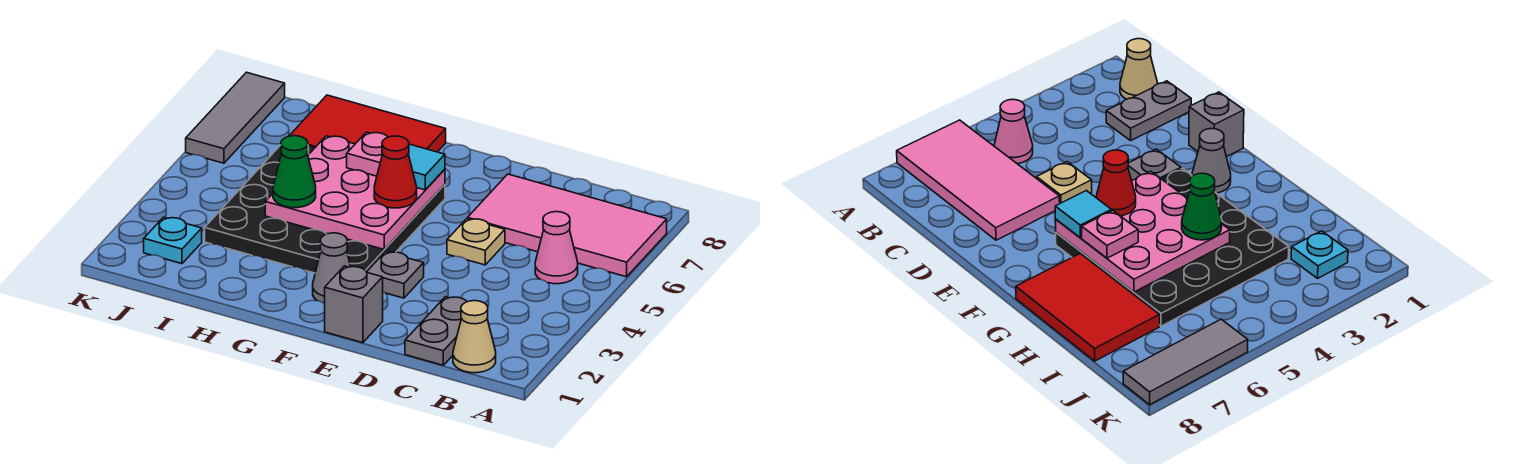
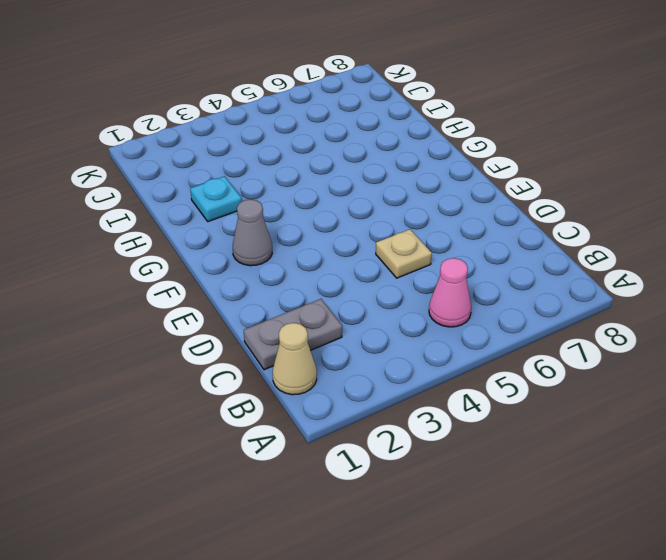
cyan plate H2 level 1 -> cyan plate J2 level 1
none -> pink tile A6:D7 level 1
none -> grey brick E1 level 1
none -> grey plate E3 level 1

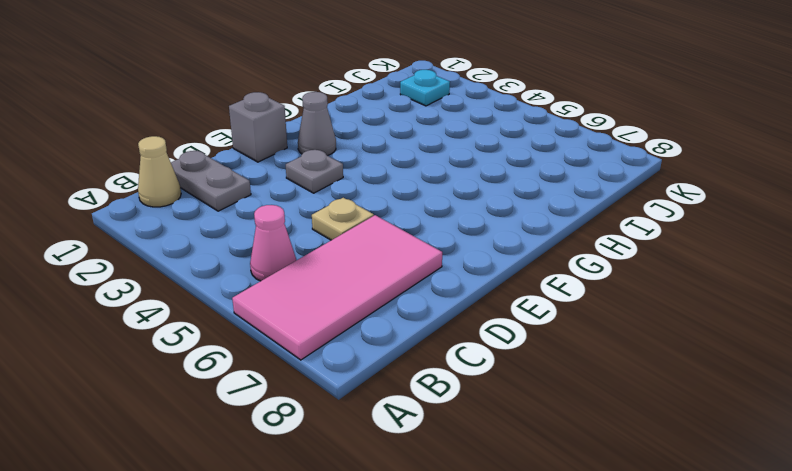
none -> black plate F3:I6 level 1
none -> red tile G7:I8 level 1
none -> grey tile K6:K8 level 1

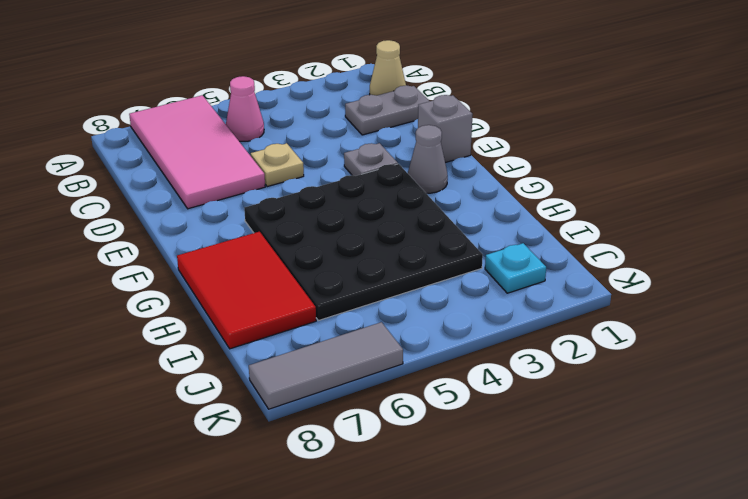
none -> pink plate F4:H6 level 2
none -> red cone F5 level 3
none -> cyan tile F6 level 3

